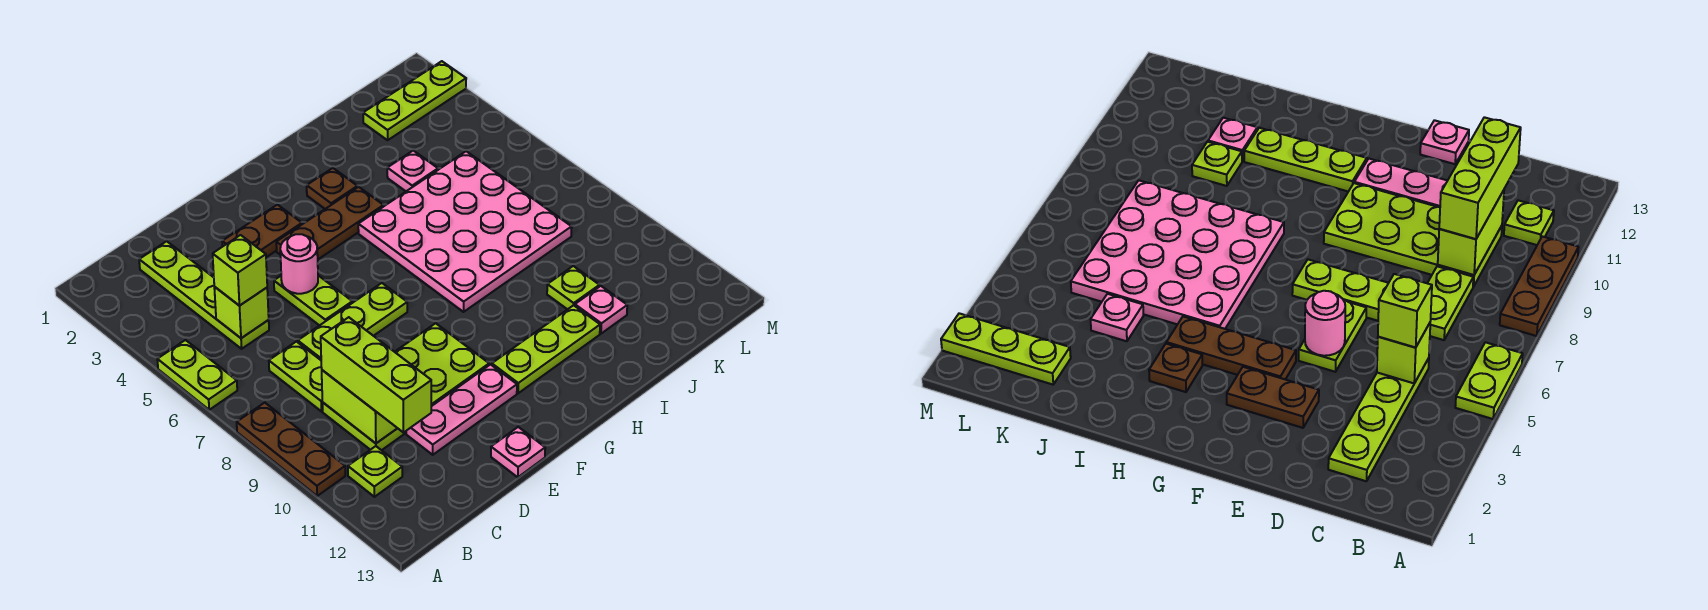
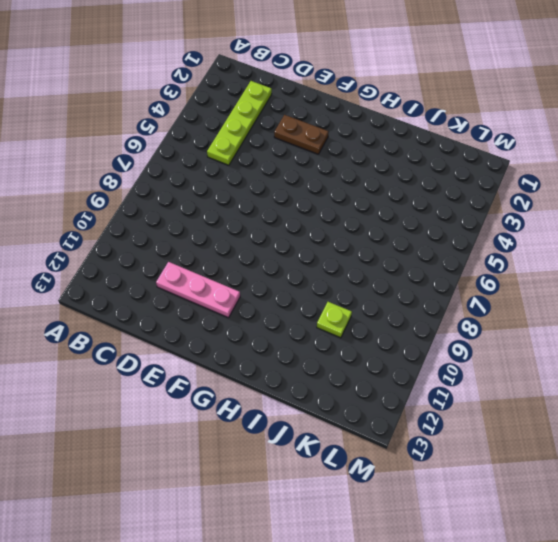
none -> lime plate A5:A6 level 1
none -> brown plate A8:A10 level 1
none -> lime plate B11 level 1

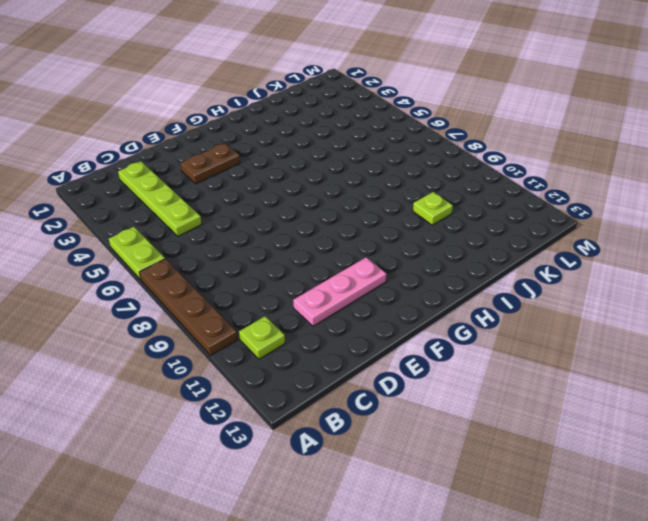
brown plate A7:A10 level 1 -> brown plate A8:A10 level 1
none -> lime plate C7:C8 level 1
none -> lime plate C9:F10 level 1
none -> lime plate D7:F7 level 1

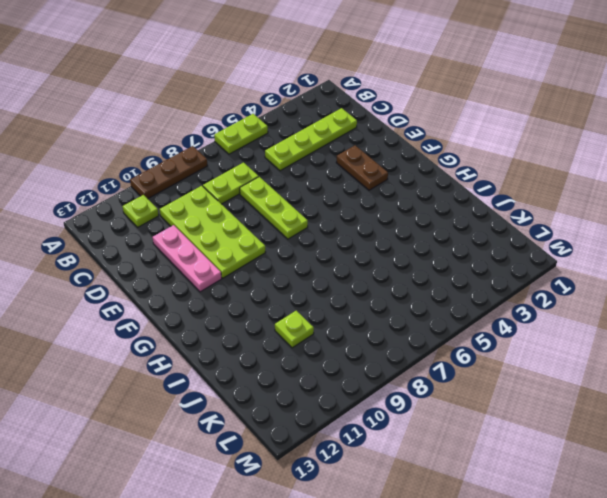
none -> lime plate E5:E6 level 1
none -> pink plate E13 level 1
none -> brown plate F4:H4 level 1

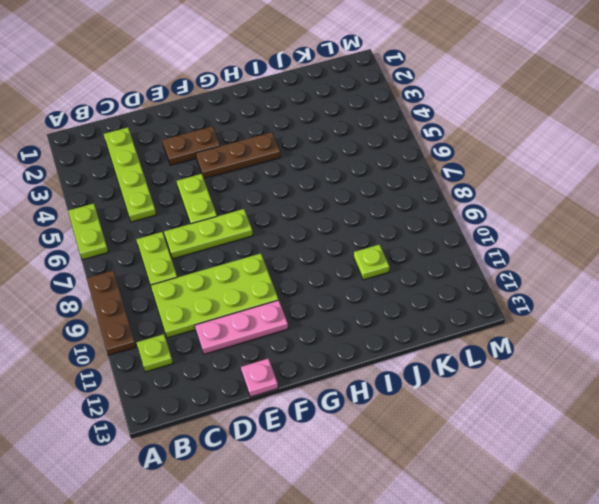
none -> lime plate G11:I11 level 1
none -> brown plate H3 level 1
none -> pink plate H5:K8 level 1

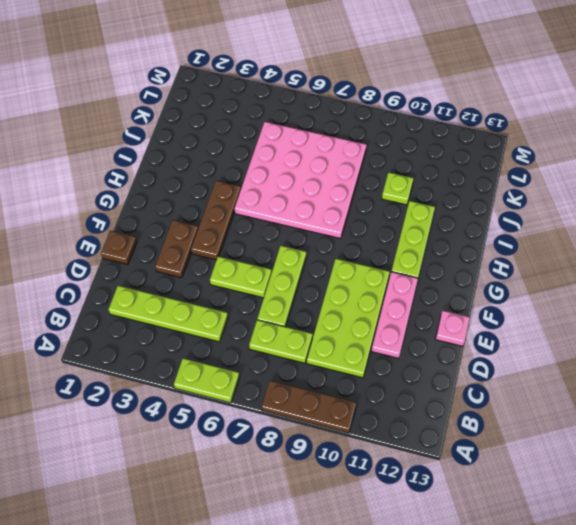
brown plate E1 level 1 -> brown plate H3 level 1
none -> lime plate B11 level 1
none -> pink plate J4 level 1
none -> pink plate J11 level 1

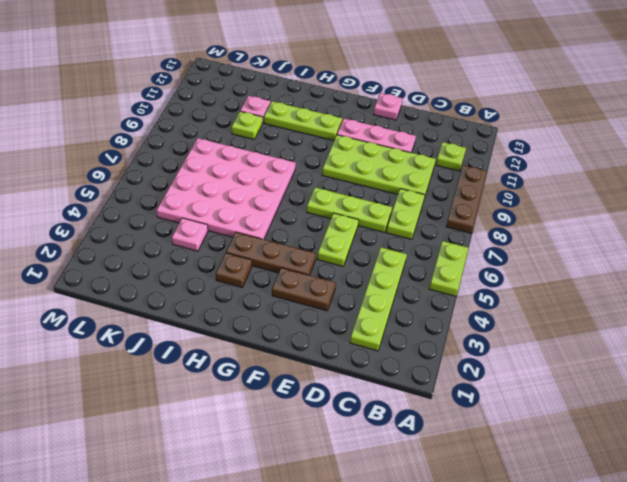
none -> lime plate K2:M2 level 1
none -> lime brick C5 level 2
none -> lime brick C9:C10 level 2

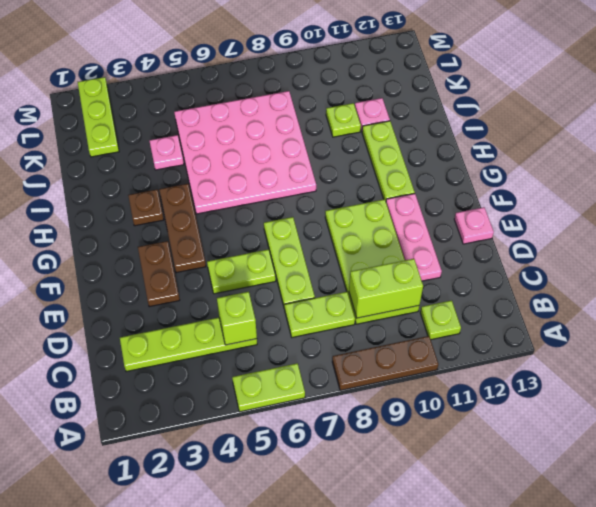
none -> pink round brick E5 level 2
none -> lime brick C5 level 3
none -> lime brick C9:C11 level 3

